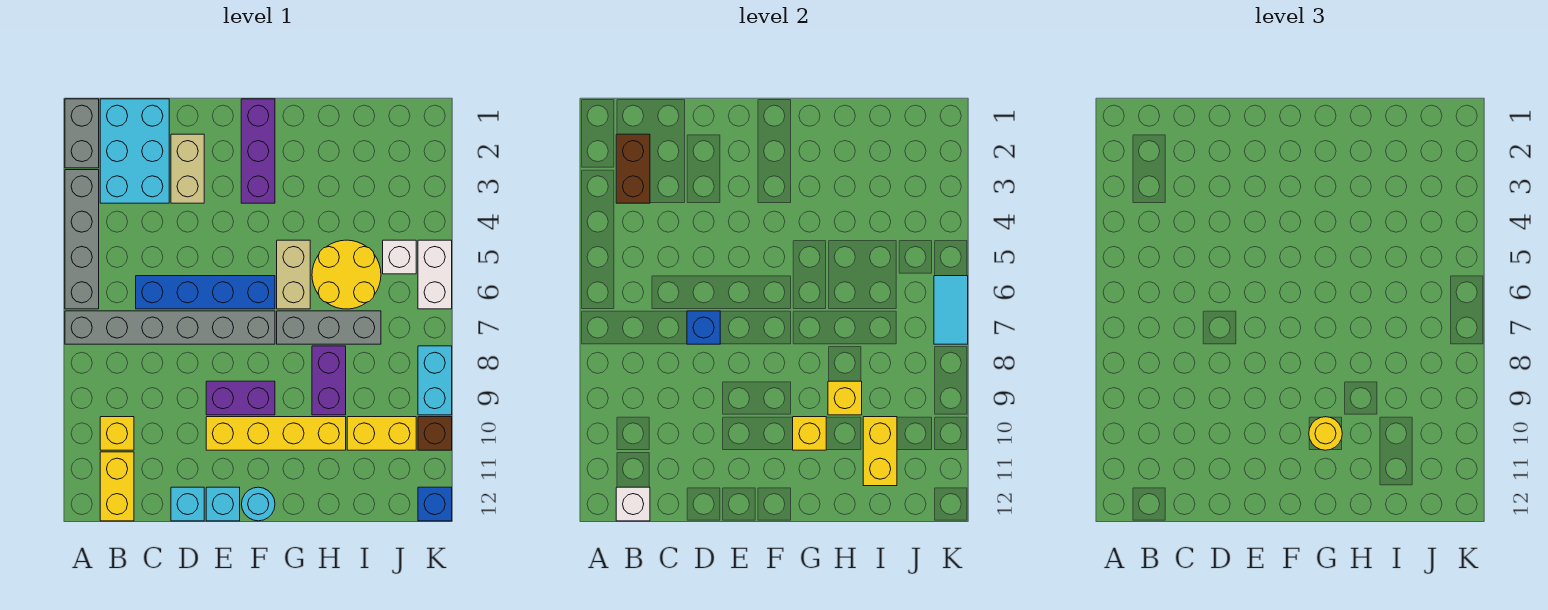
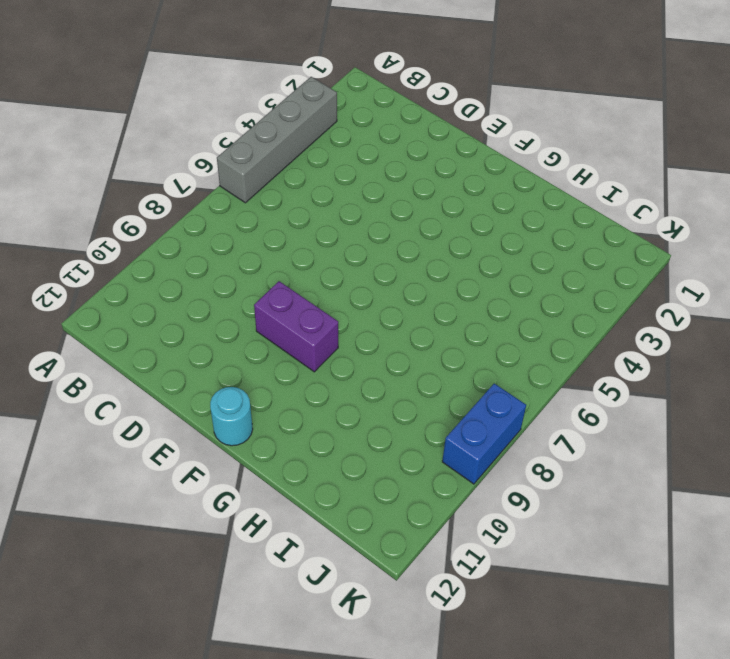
blue brick K8:K9 level 1 -> cyan brick K8:K9 level 1
none -> grey brick A1:A2 level 1
none -> grey brick A7:F7 level 1
none -> cyan brick B1:C3 level 1
none -> yellow brick B10 level 1

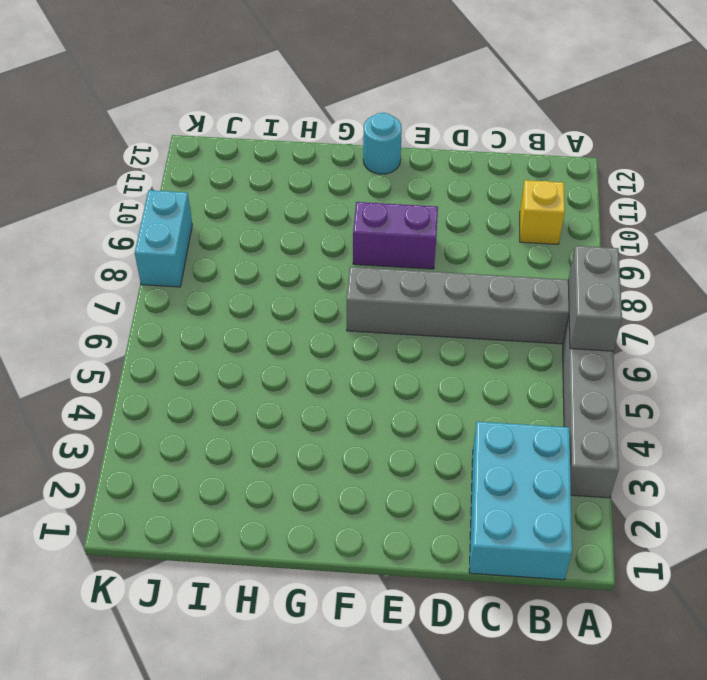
grey brick A6:A7 level 2 -> grey brick A1:A2 level 1
none -> yellow brick B11:B12 level 1
none -> blue brick C6:F6 level 1
none -> tan brick D2:D3 level 1
none -> cyan brick D12 level 1

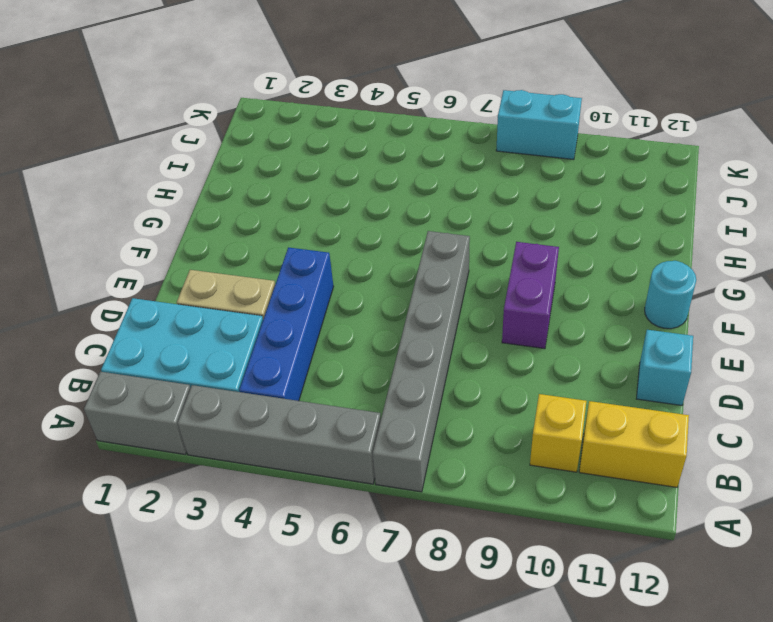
blue brick B4:E4 level 1 -> blue brick C6:F6 level 1
none -> yellow brick E10:H10 level 1
none -> cyan brick E12 level 1
none -> purple brick F1:F3 level 1
none -> tan brick G5:G6 level 1

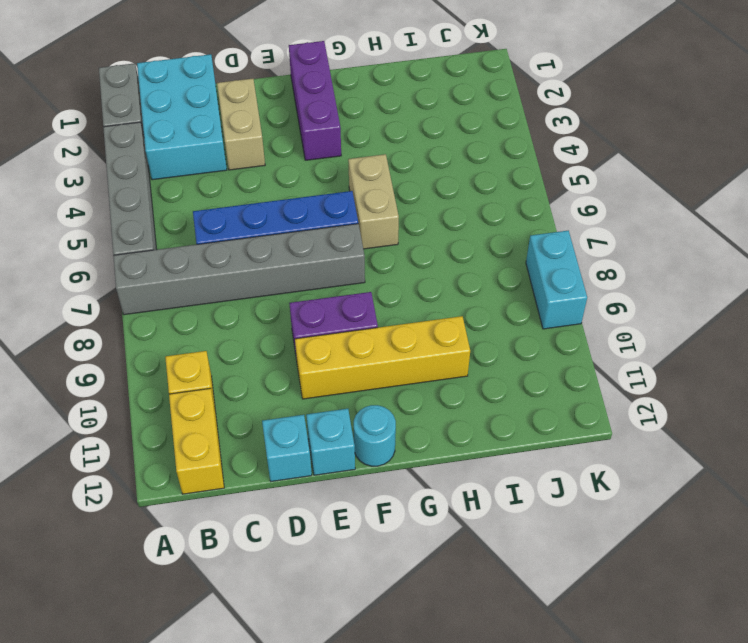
none -> grey brick G7:I7 level 1
none -> yellow round brick H5:I6 level 1
none -> purple brick H8:H9 level 1
none -> yellow brick I10:J10 level 1

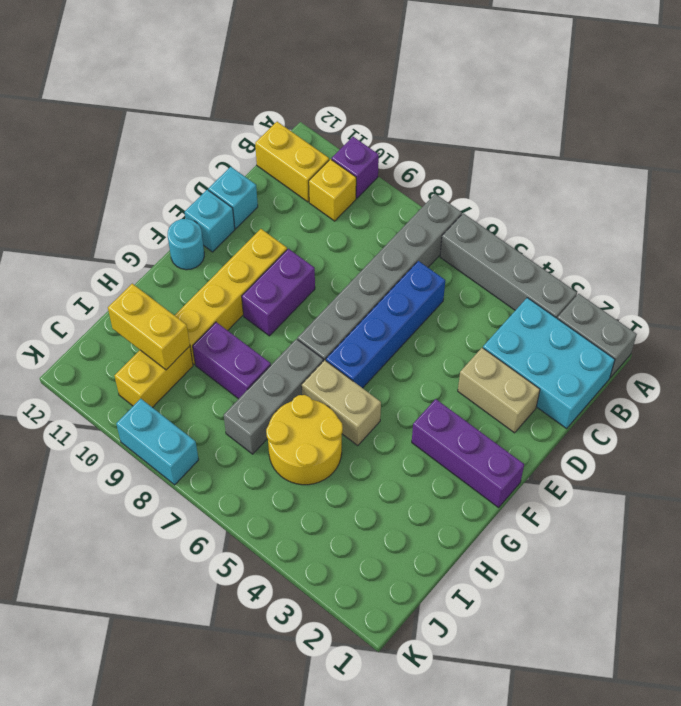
purple brick A10 level 1 -> none
none -> white brick J5 level 1
none -> white brick K5:K6 level 1
none -> brown brick K10 level 1
none -> blue brick K12 level 1

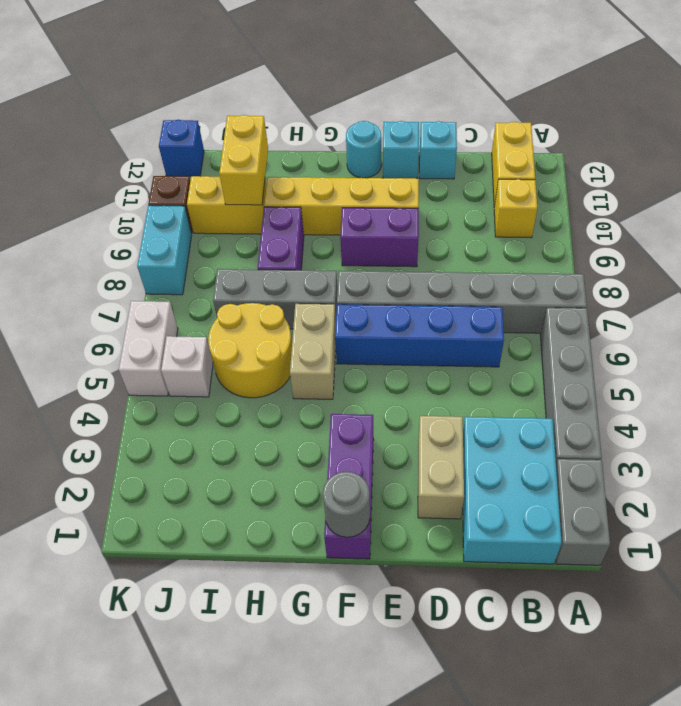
grey round brick F1 level 2 -> none
none -> brown brick B2:B3 level 2
none -> white brick B12 level 2
none -> blue brick D7 level 2
none -> yellow brick G10 level 2

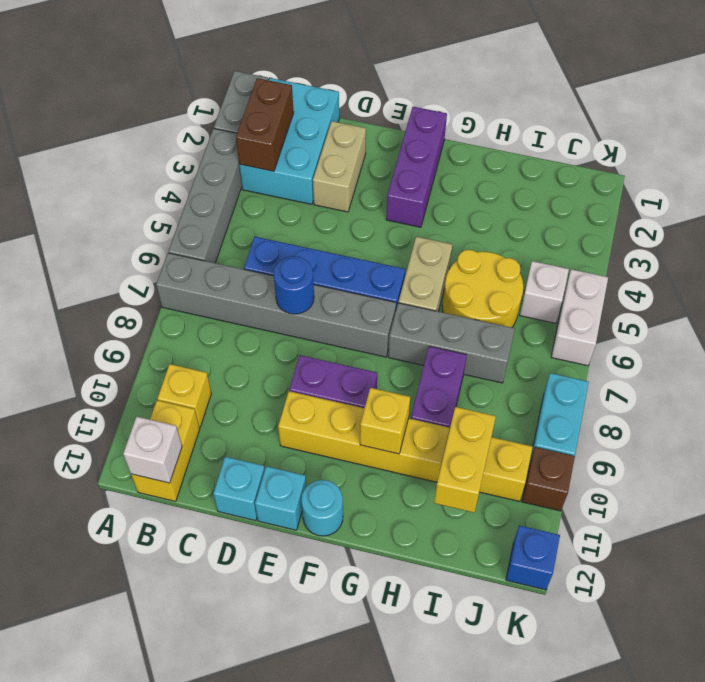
blue round brick D7 level 2 -> blue brick D7 level 2
none -> yellow brick H9 level 2
none -> cyan tile K6:K7 level 2
none -> yellow round brick G10 level 3

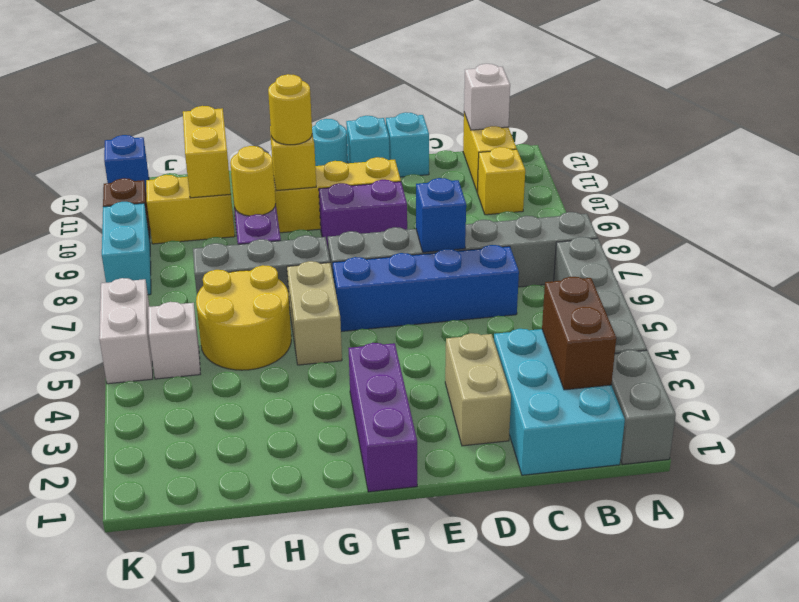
yellow round brick H9 level 2 -> yellow brick H9 level 2
none -> cyan tile K6:K7 level 2

